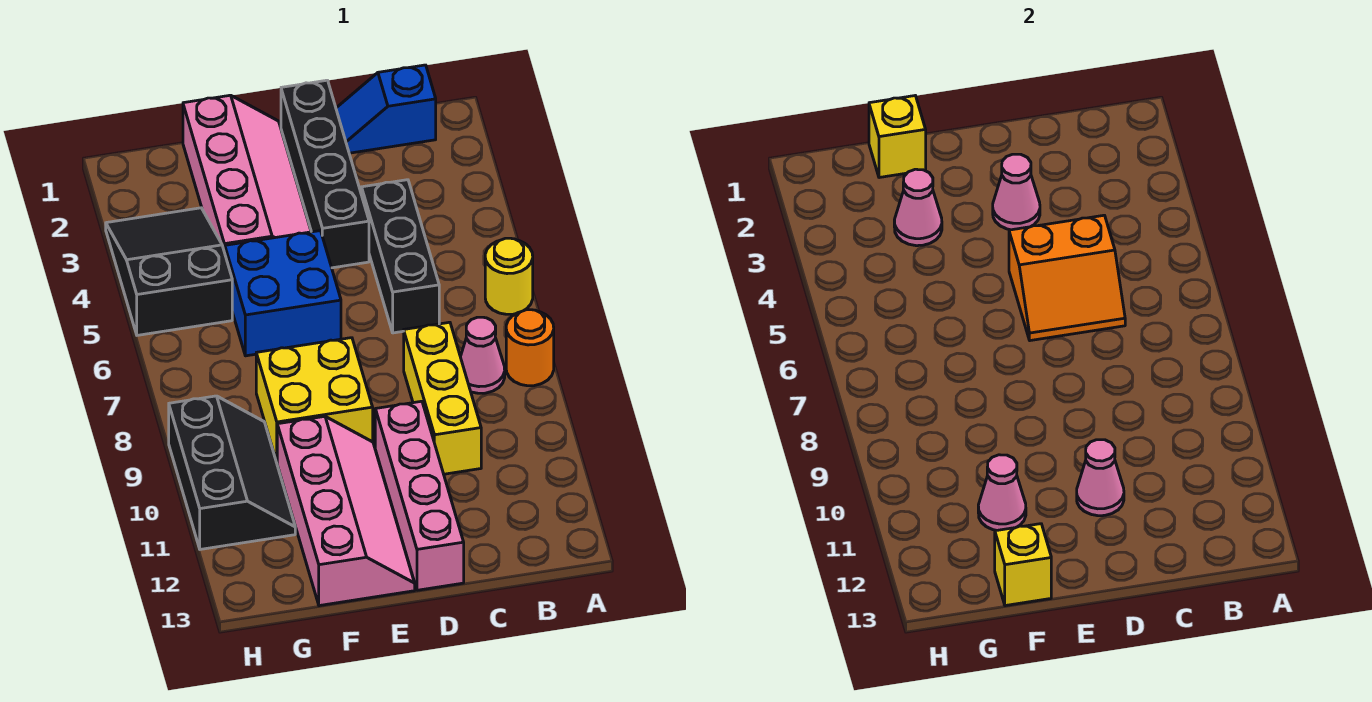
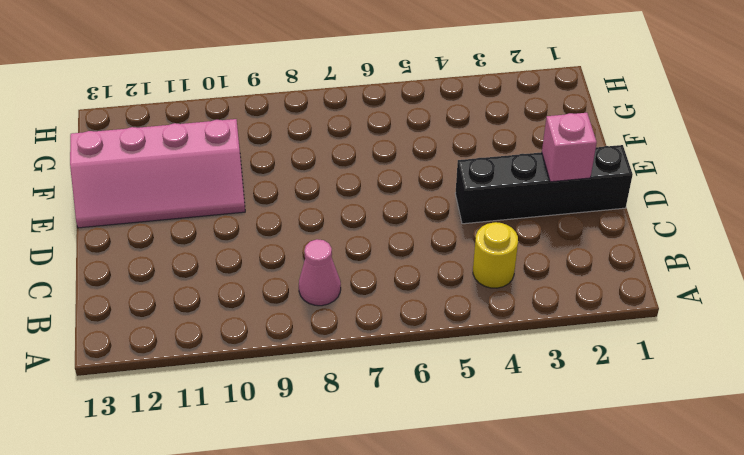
yellow round brick B4 level 1 -> yellow round brick A6 level 1
pink brick D2 level 2 -> none
none -> orange round brick A8 level 1
none -> blue slope B1:C1 level 1 top B
none -> black brick C4:C6 level 1

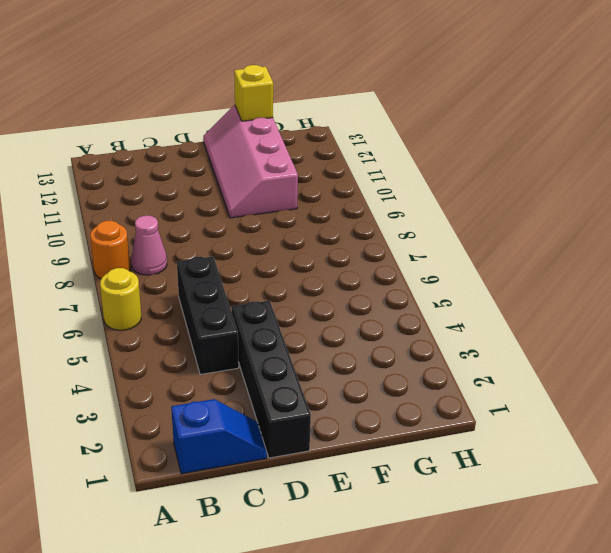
none -> yellow brick C8:C10 level 1
none -> pink brick D10:D13 level 1
none -> pink slope E1:F4 level 1 top F

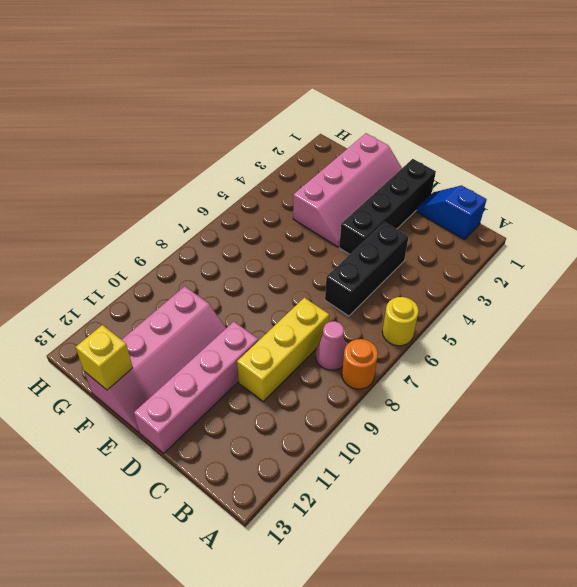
none -> blue brick E5:F6 level 1
none -> yellow brick E8:F9 level 1
none -> black slope G3:H5 level 1 top 5

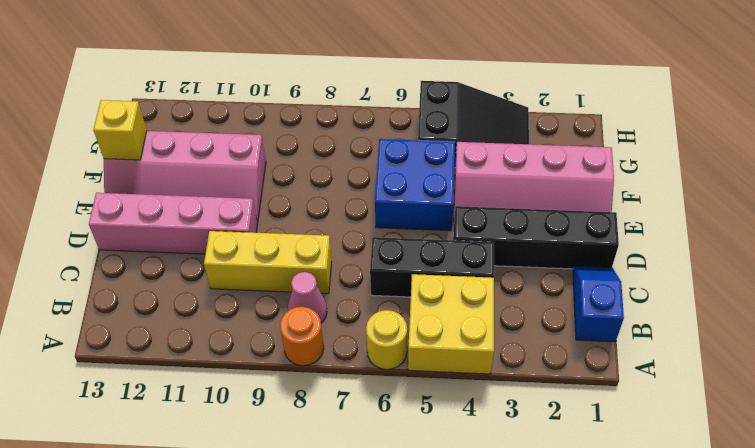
yellow brick A4:B5 level 1 -> yellow brick E8:F9 level 1
none -> black slope G9:H11 level 1 top H
none -> orange slope C5:D6 level 2 top 5
none -> pink cone D3 level 2

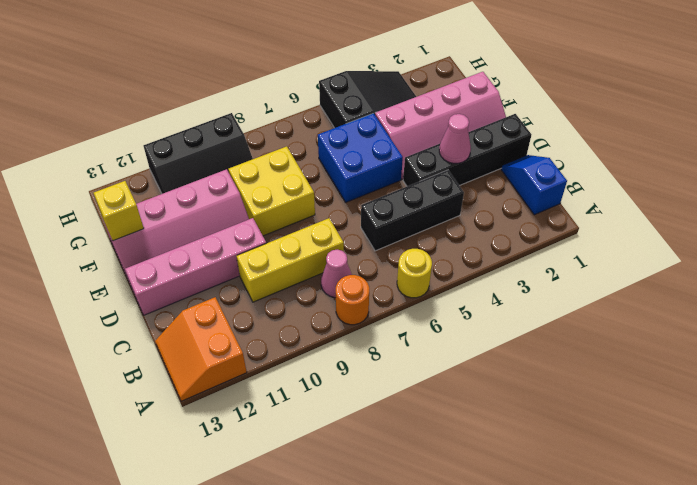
orange slope A12:B13 level 1 top 12 -> orange slope C5:D6 level 2 top 5
none -> pink cone D11 level 2
none -> yellow brick F1 level 2
none -> pink cone F3 level 2

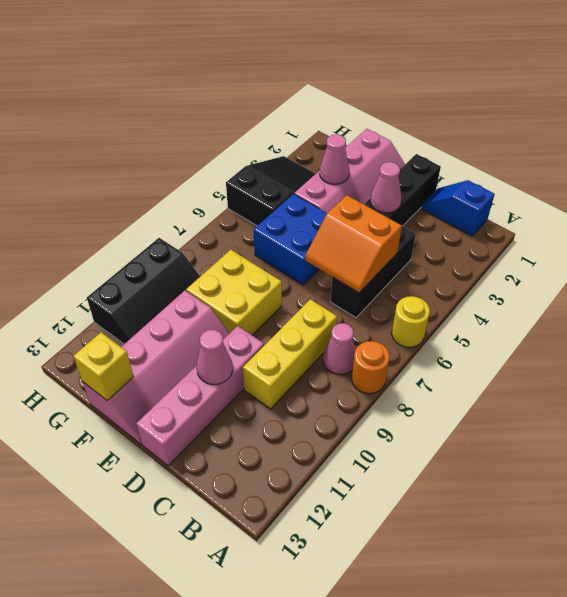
none -> yellow brick F1 level 2
none -> pink cone F11 level 2

